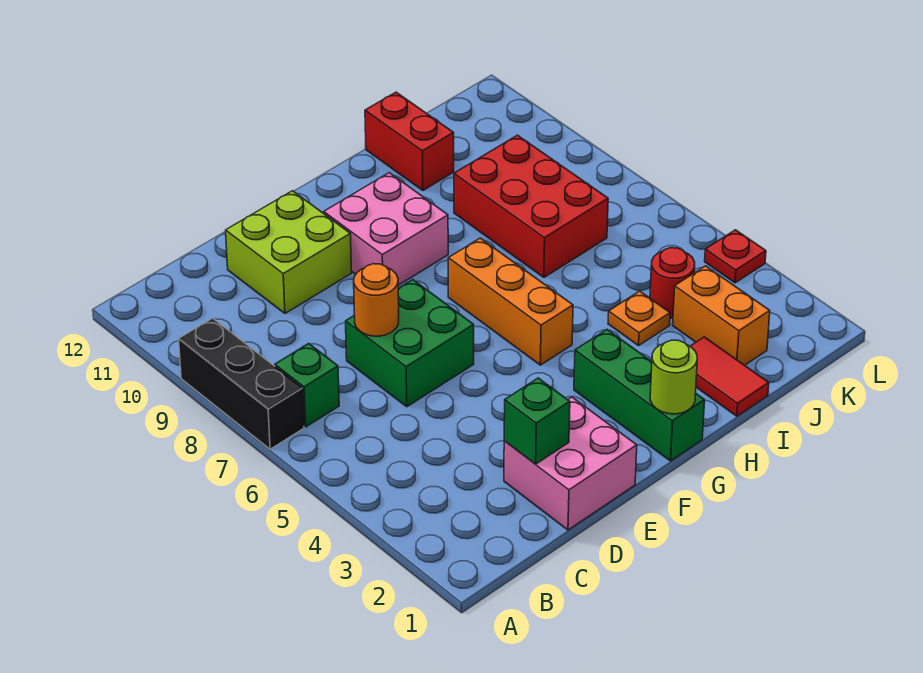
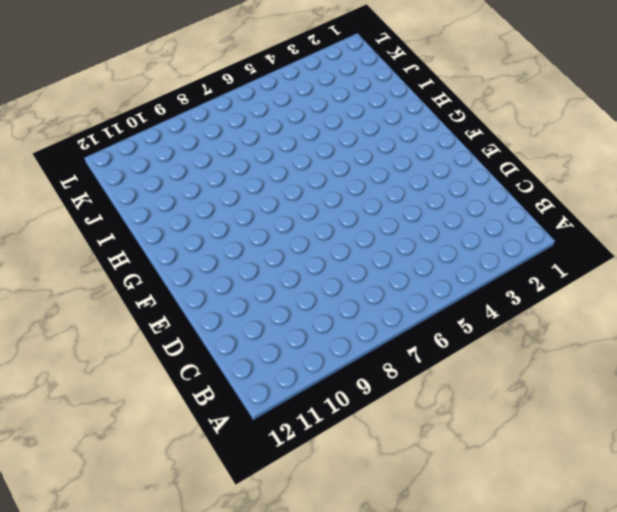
none -> black brick A7:A9 level 1
none -> green brick B7 level 1
none -> pink brick D1:E2 level 1

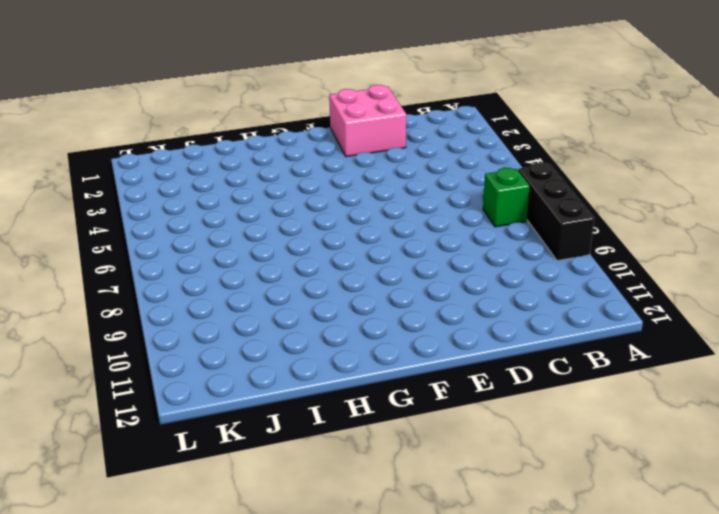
none -> green brick D6:E7 level 1
none -> lime brick D10:E11 level 1
none -> pink brick F9:G10 level 1

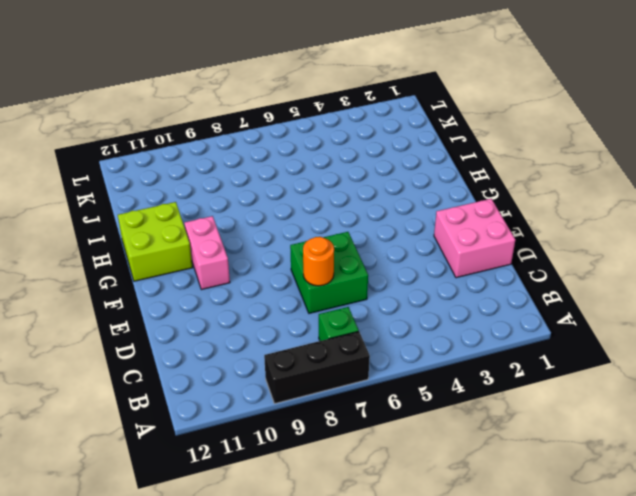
pink brick F10:G10 level 1 -> pink brick F9:G10 level 1
lime brick G11:H12 level 1 -> lime brick D10:E11 level 1
none -> green brick G1:G3 level 1
none -> orange brick G5:G7 level 1
none -> red tile I1:I2 level 1

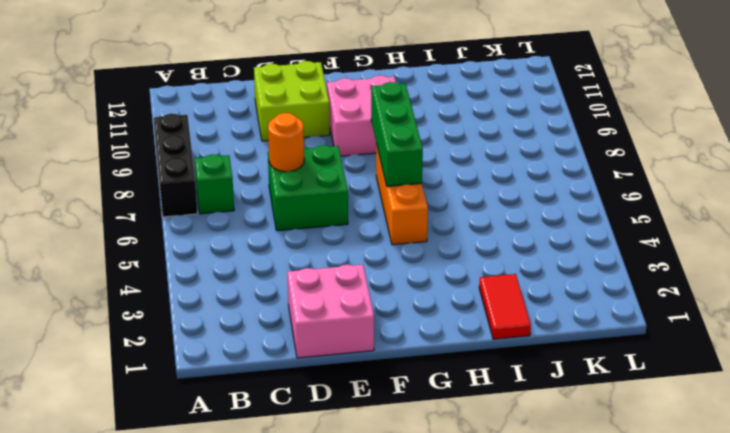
green brick G6:G8 level 2 -> green brick G1:G3 level 1
none -> orange plate I4 level 1
none -> red brick I7:J9 level 1
none -> red brick I11:I12 level 1

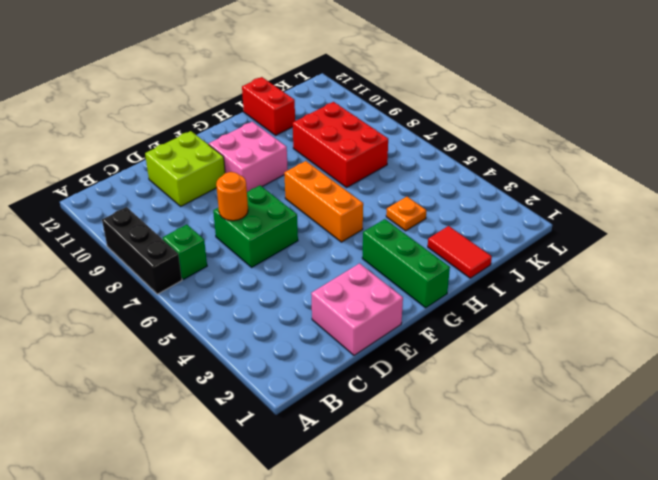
none -> orange brick J2:J3 level 1
none -> red round brick J4 level 1
none -> red plate L4 level 1

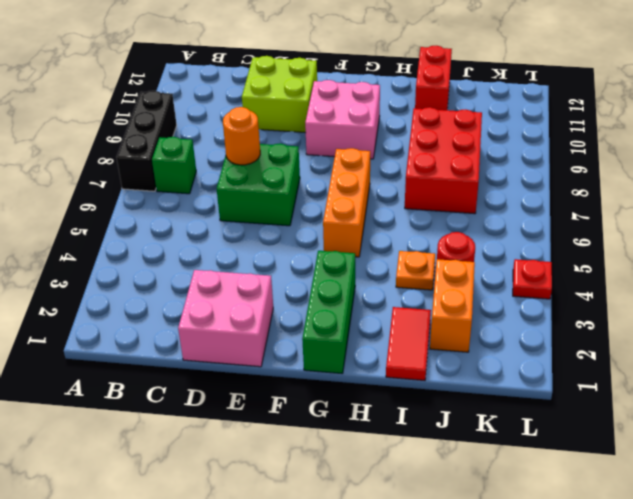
none -> green brick D2 level 2
none -> lime round brick G1 level 2

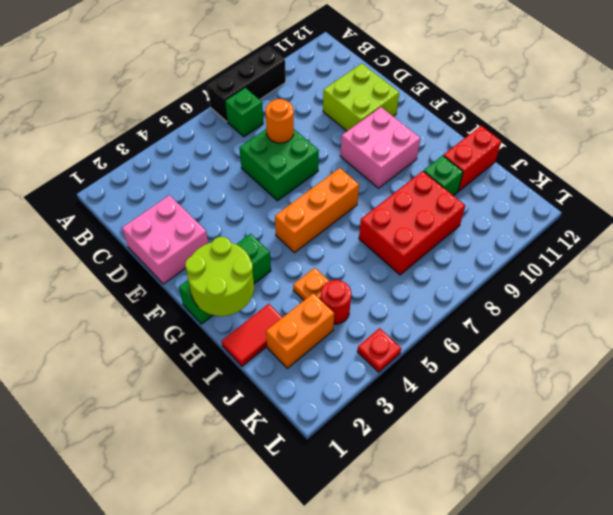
lime round brick G1:H2 level 2 -> lime round brick G1 level 2
green brick I10 level 1 -> green brick D2 level 2

